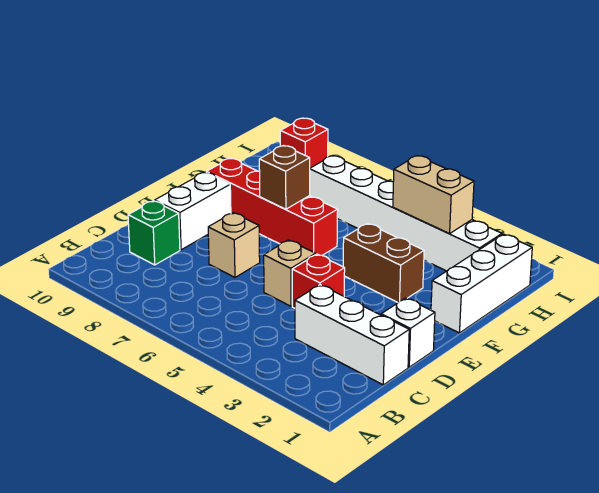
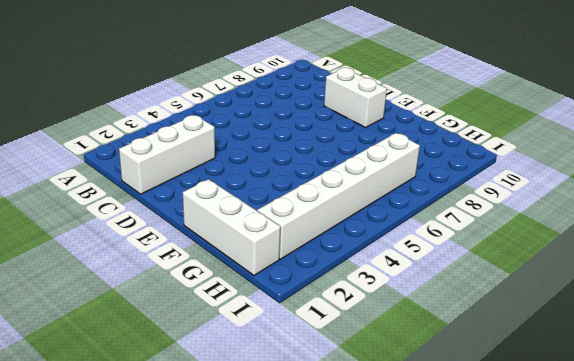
none -> green brick C9 level 1
none -> white brick D1 level 1
none -> red brick D4 level 1

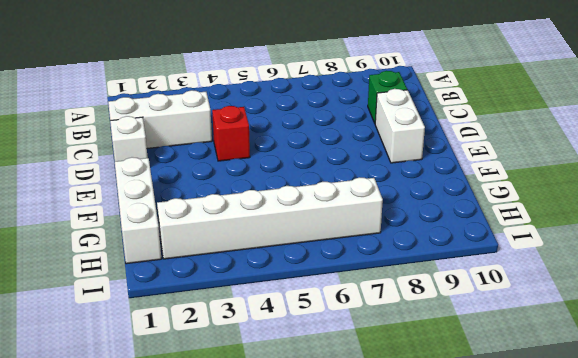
none -> tan brick D5 level 1
none -> tan brick D7 level 1
none -> brown brick F3:F4 level 1

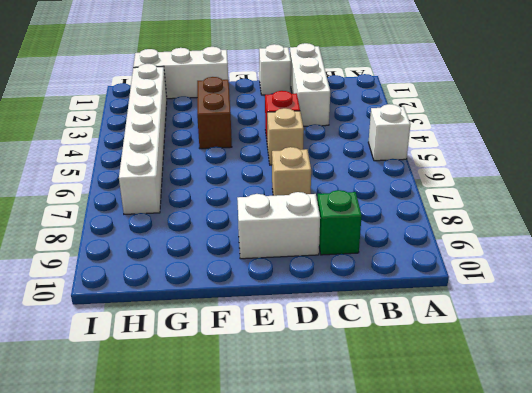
white brick A5 level 1 -> none
none -> red brick F6:F9 level 1
none -> red brick I9 level 1
none -> brown brick F7 level 2

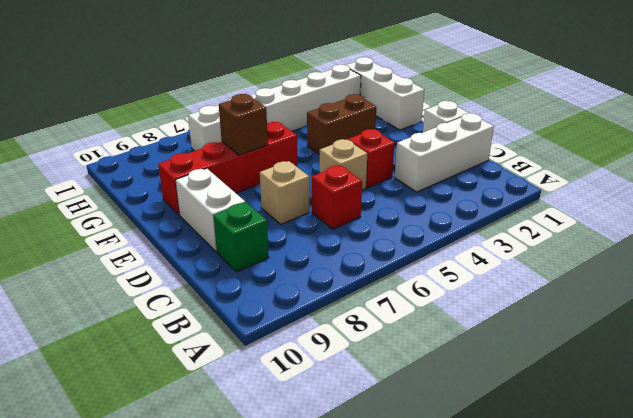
red brick C6 level 1 -> red brick I9 level 1
none -> tan brick H3:H4 level 2

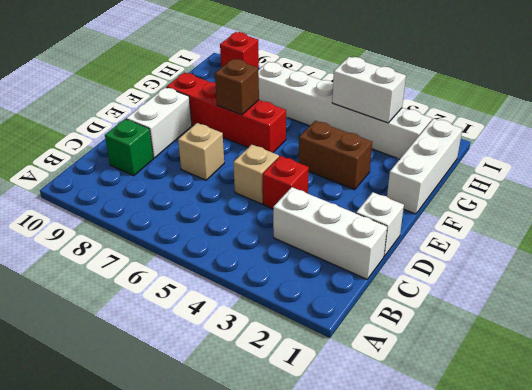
white brick H3:H4 level 2 -> tan brick H3:H4 level 2

